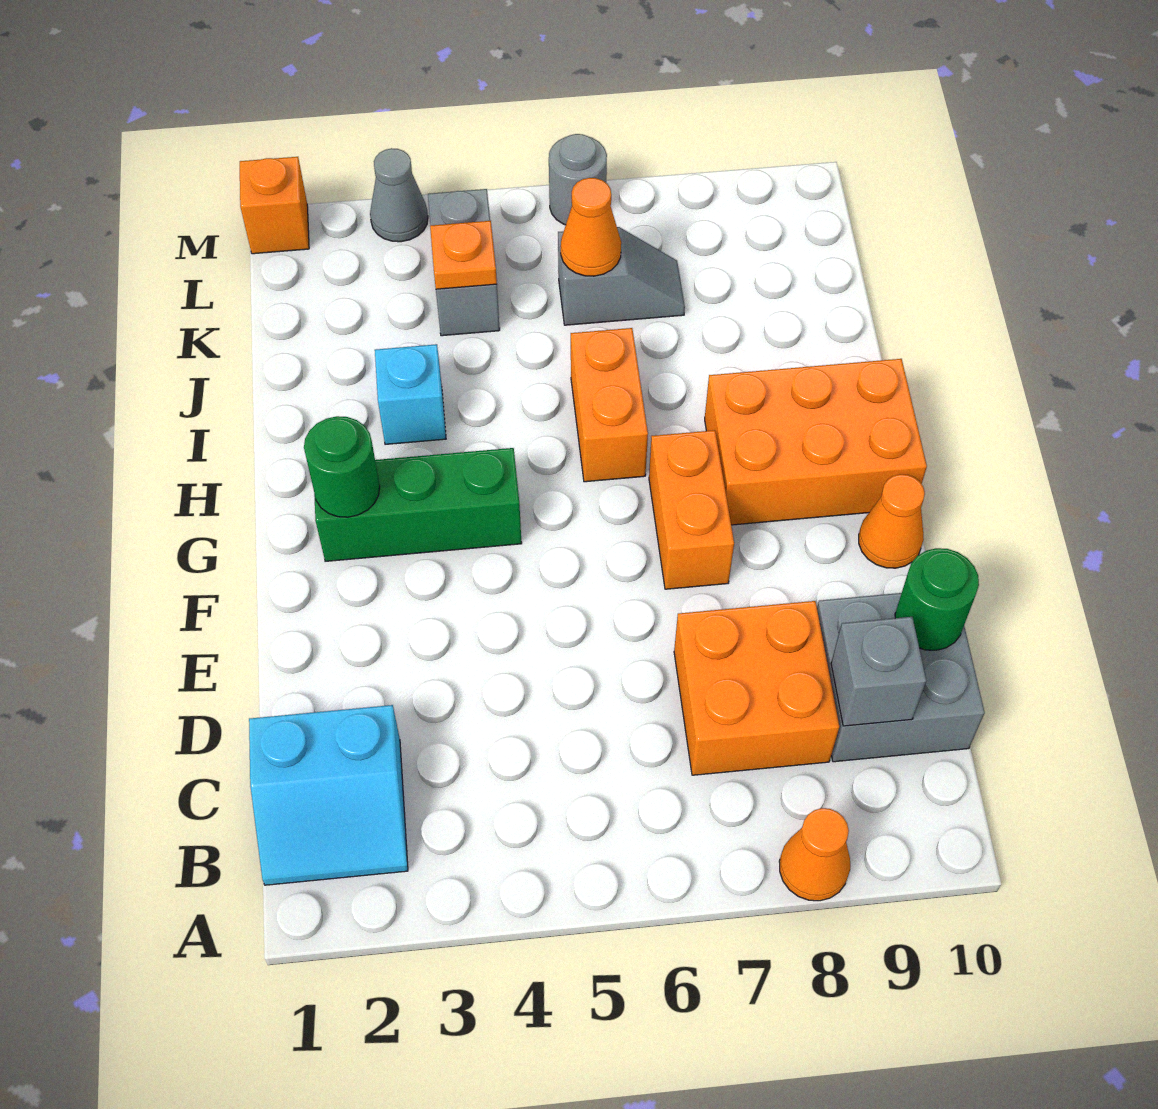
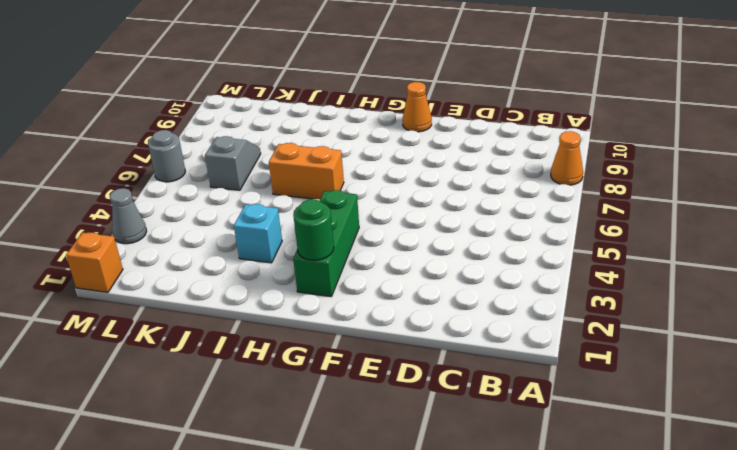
none -> cyan slope B1:C2 level 1 top C
none -> orange brick C7:D8 level 1
none -> grey brick C9:D10 level 1

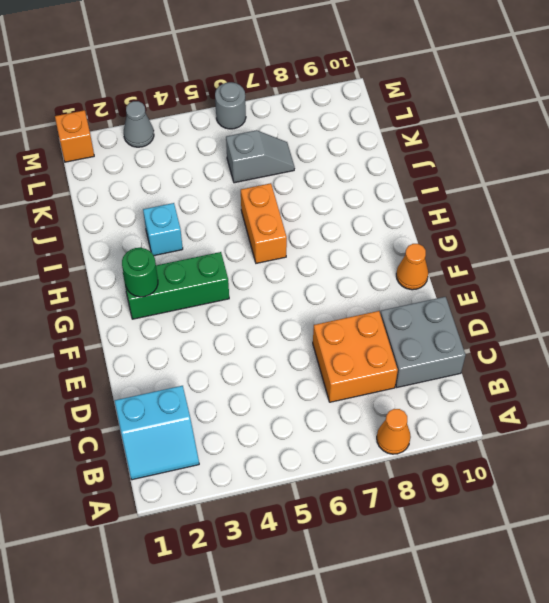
none -> orange brick F7:G7 level 1
none -> orange brick G8:H10 level 1
none -> grey brick K4:L4 level 1

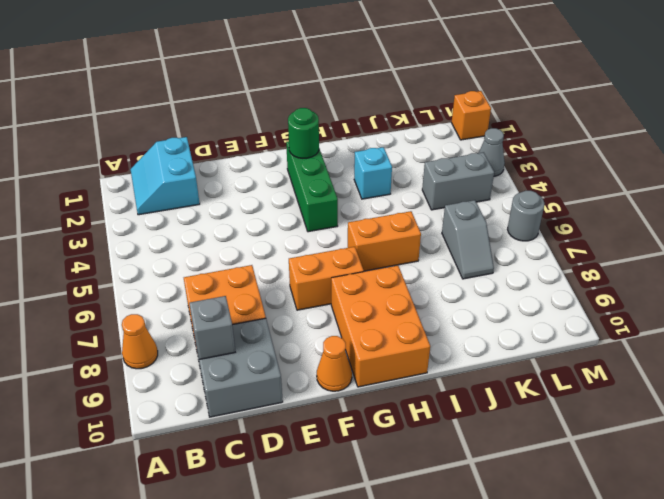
none -> green round brick D10 level 2
none -> orange plate K4 level 2
none -> orange cone K6 level 2

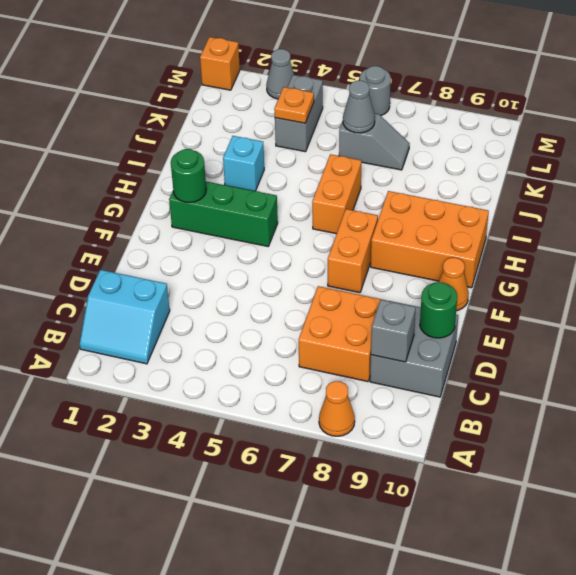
grey cone K6 level 2 -> orange cone K6 level 2

